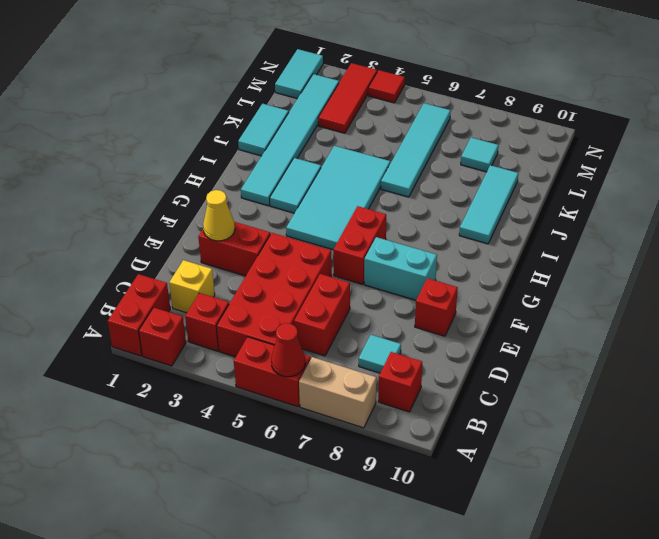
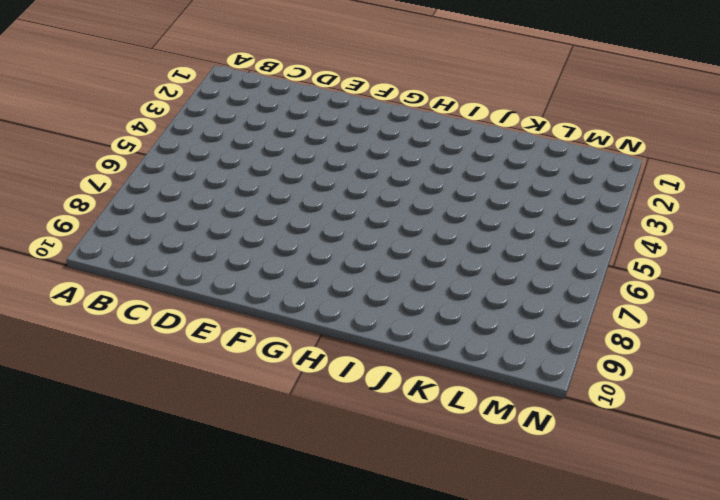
none -> red brick A1:B1 level 1
none -> red brick A2 level 1
none -> red brick A5:A6 level 1

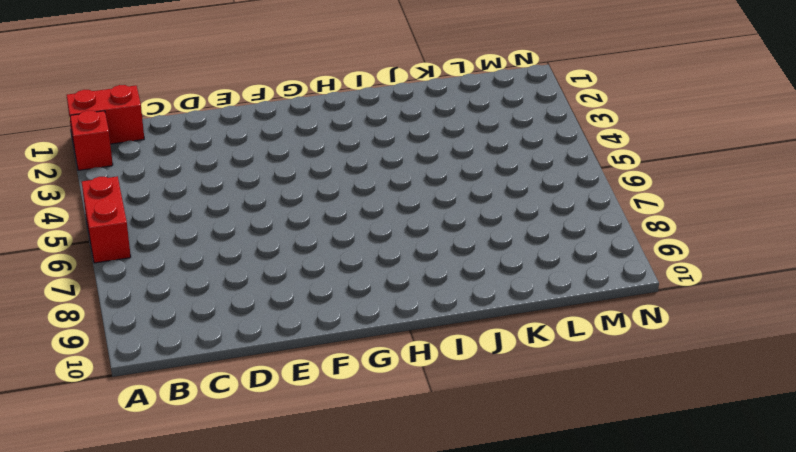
none -> tan brick A7:A8 level 1
none -> red brick B3 level 1
none -> red brick B4:E5 level 1

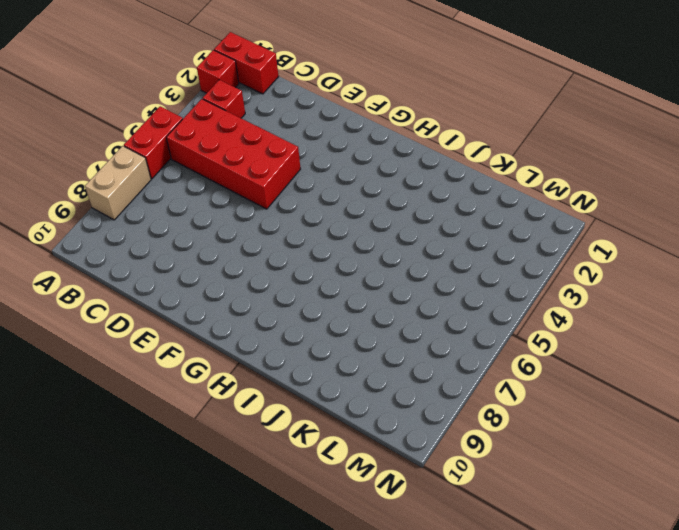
none -> red brick B9 level 1
none -> yellow brick C2 level 1
none -> red brick C6:D6 level 1

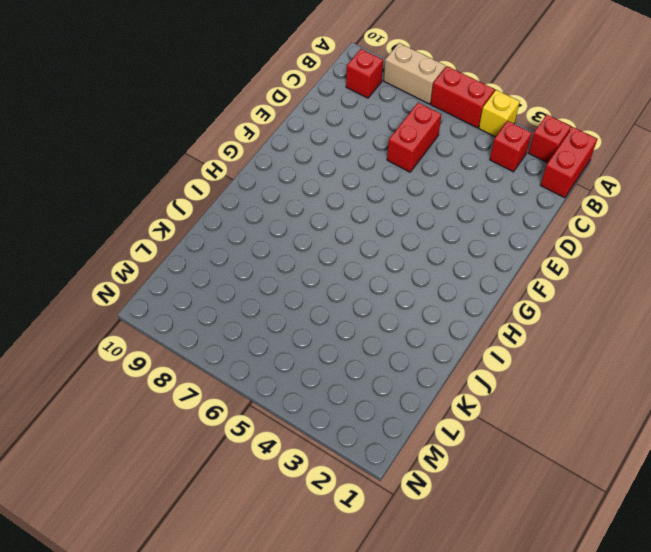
yellow brick A4 level 1 -> yellow brick C2 level 1
none -> red brick B4:E5 level 1
none -> cyan tile C8 level 1
none -> red brick E2:E3 level 1

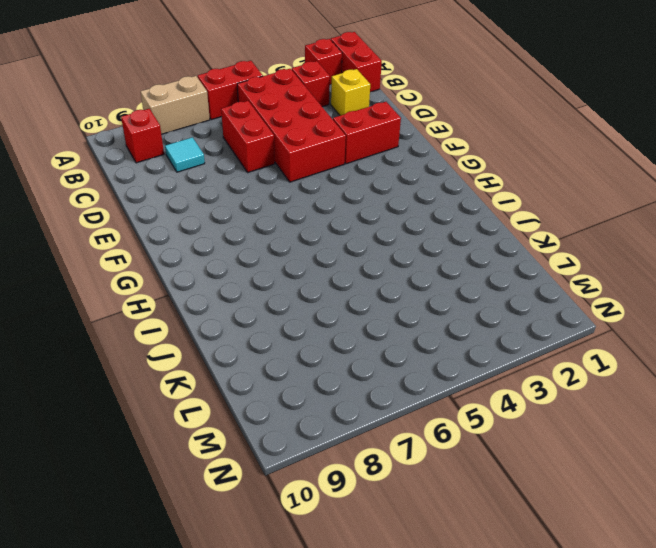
none -> red brick E9 level 1
none -> red brick F6:G6 level 1
none -> cyan brick F7:F8 level 1

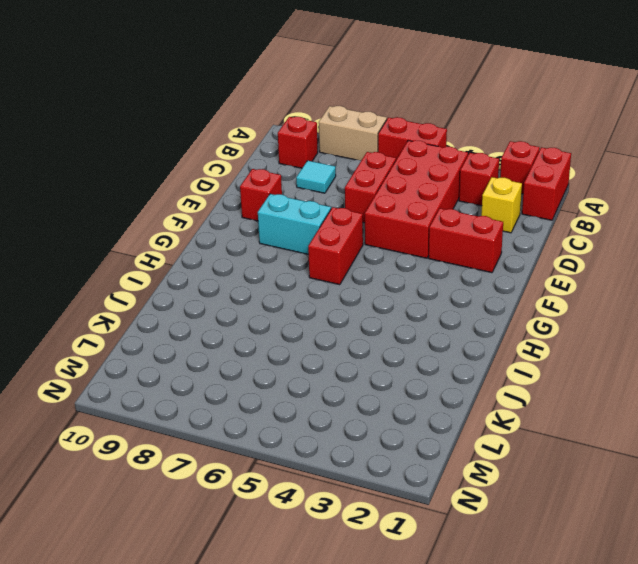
none -> cyan tile G4:J5 level 1
none -> cyan tile H2:M2 level 1
none -> cyan tile H3:I3 level 1

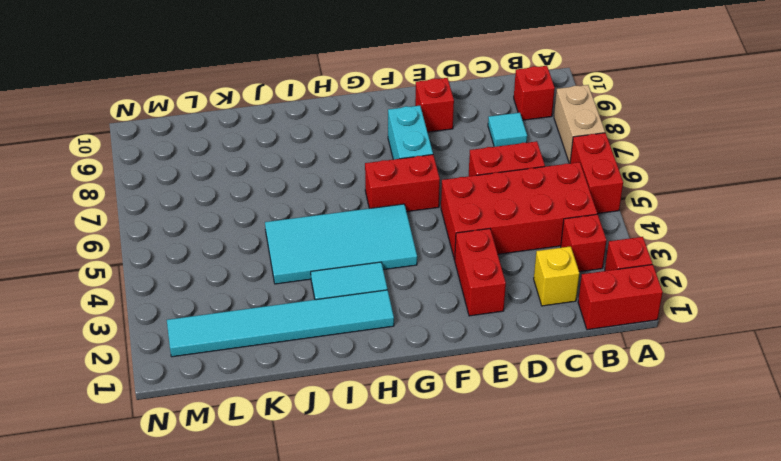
none -> cyan tile I9:K9 level 1
none -> cyan tile J1:K1 level 1
none -> cyan tile J6:M6 level 1

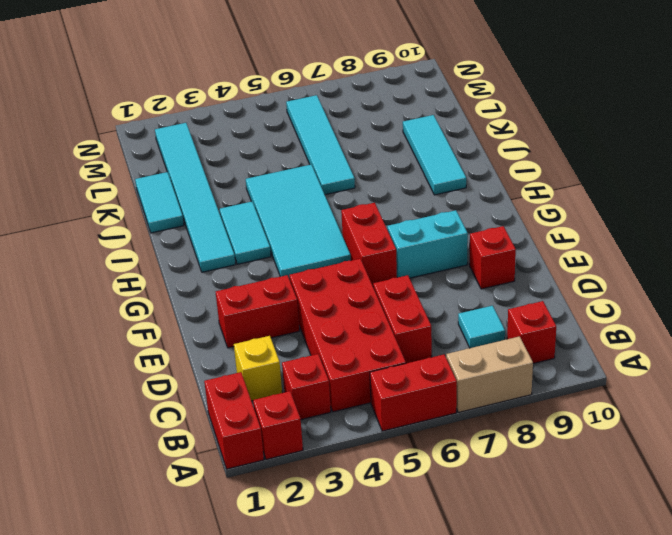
none -> red tile L3:N3 level 1
none -> cyan tile L8 level 1
none -> cyan tile M1:N1 level 1

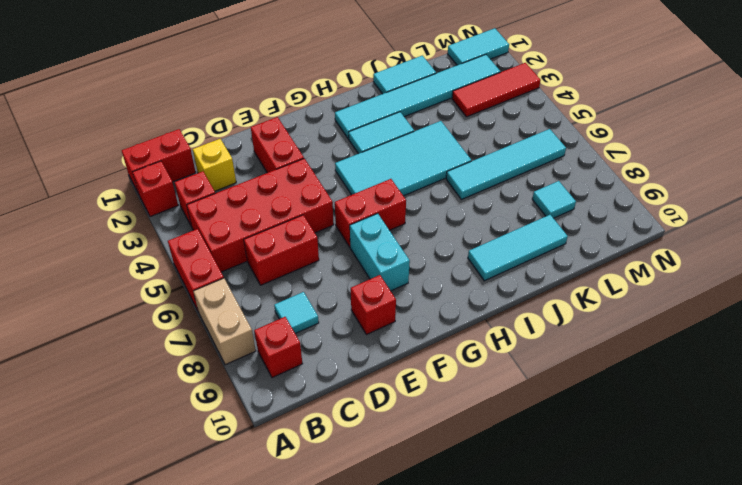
none -> red tile N4 level 1
none -> red cone A6 level 2
none -> yellow cone E2 level 2

